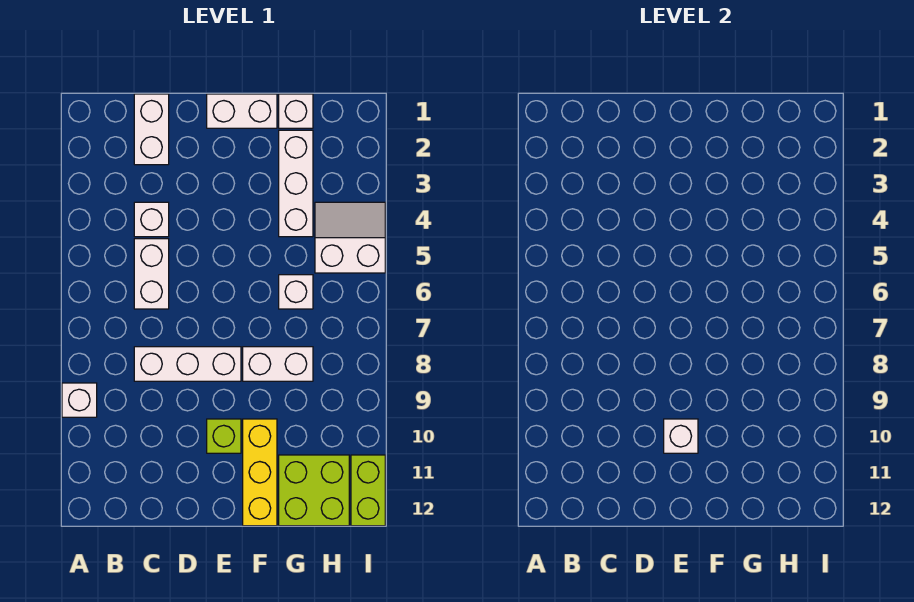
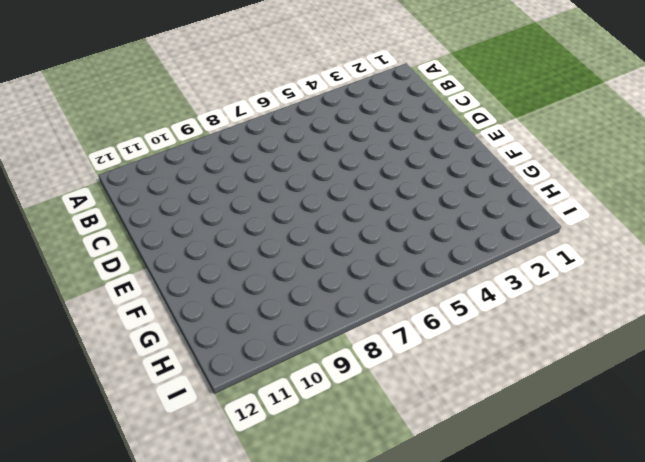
none -> white brick A9 level 1
none -> white brick C1:C2 level 1
none -> white brick C4 level 1

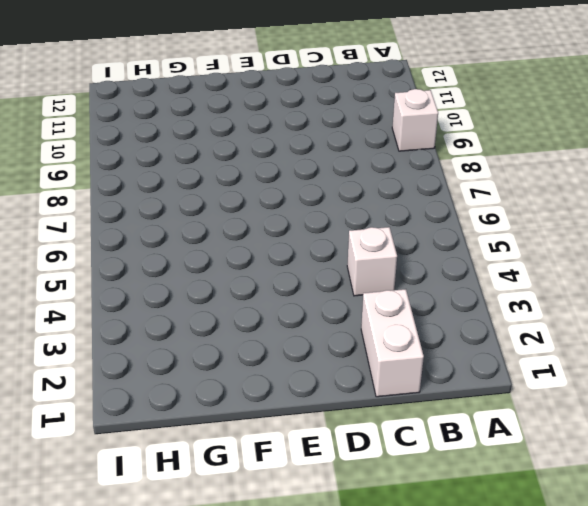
none -> white brick C5:C6 level 1
none -> white brick C8:E8 level 1
none -> white brick E1:F1 level 1

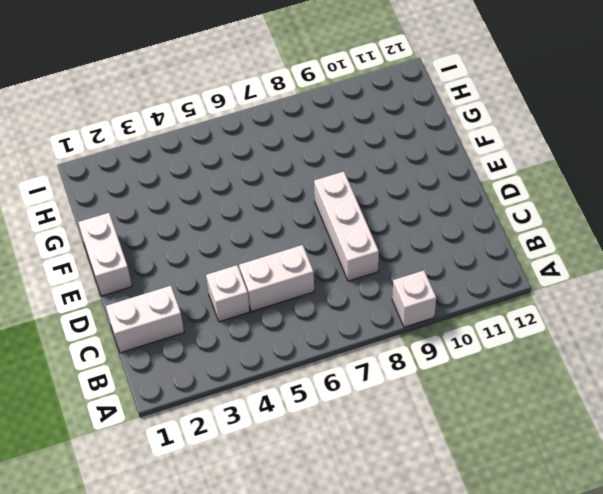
none -> lime brick E10 level 1
none -> white brick F8:G8 level 1
none -> yellow brick F10:F12 level 1

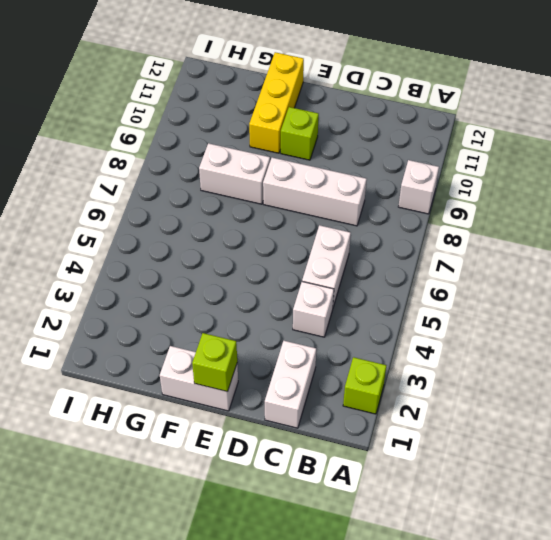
lime brick A2 level 1 -> none
lime brick E1 level 2 -> none
none -> white brick G1 level 1
none -> white brick G2:G4 level 1
none -> white brick G6 level 1

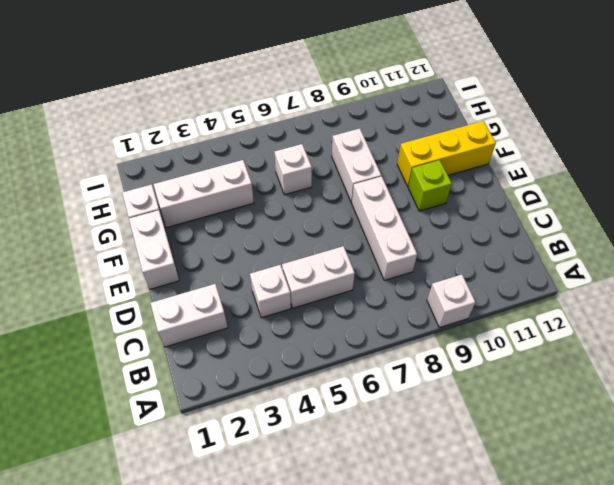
none -> lime brick G11:H12 level 1
none -> white slope H4:I5 level 1 top 5
none -> lime brick I11:I12 level 1

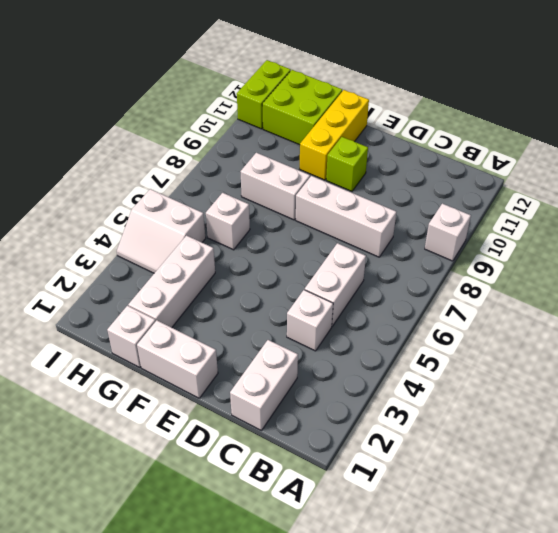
none -> white brick E10 level 2

